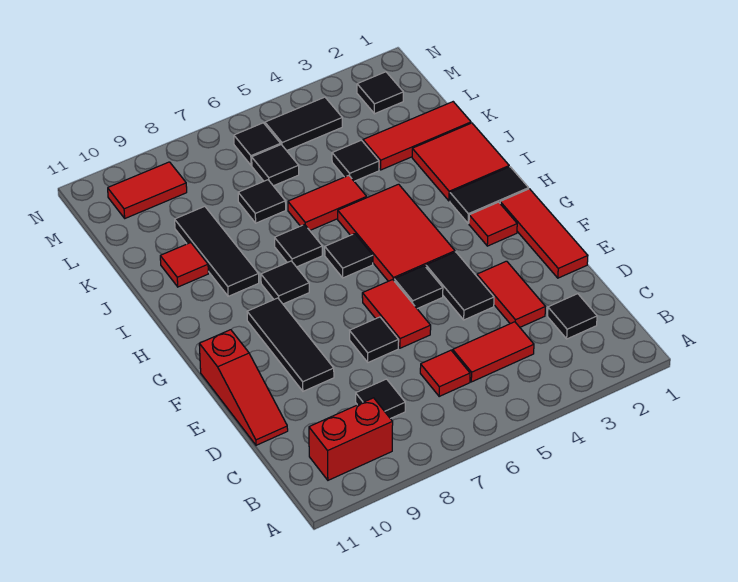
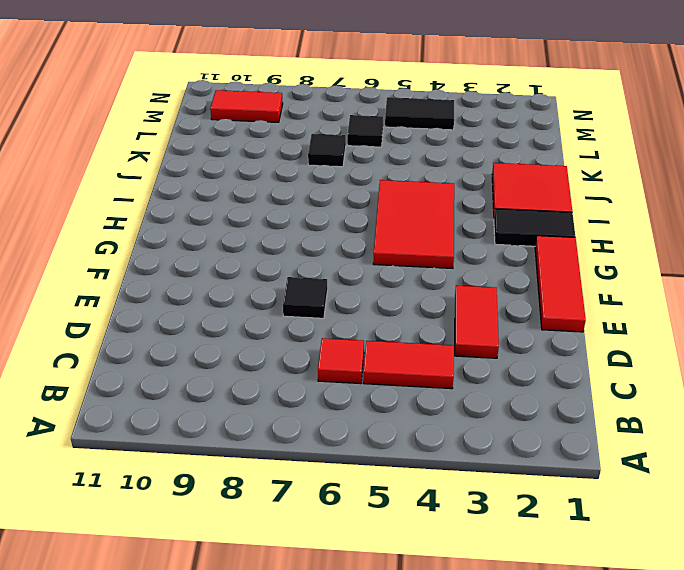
none -> red brick B9:B10 level 1
none -> black tile C2 level 1
none -> black tile C8 level 1
none -> red slope D11:F11 level 1 top F

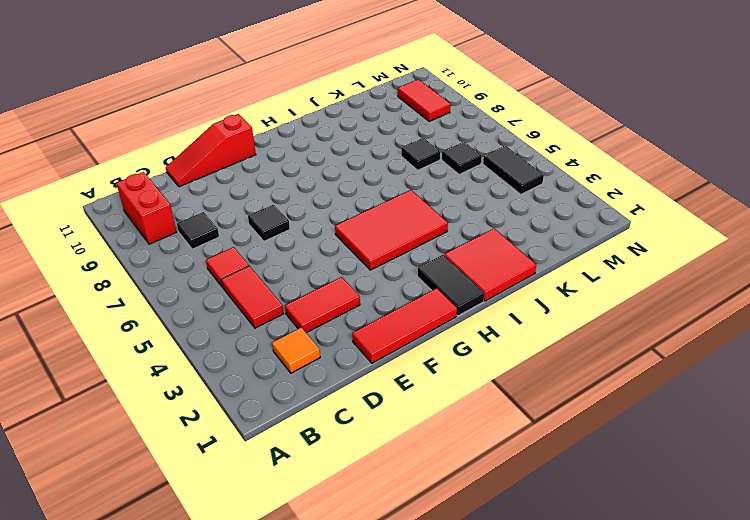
orange tile C2 level 1 -> black tile C2 level 1
none -> black tile E4:F4 level 1
none -> red tile E6:F6 level 1
none -> black tile E9:G9 level 1
none -> black tile F5 level 1

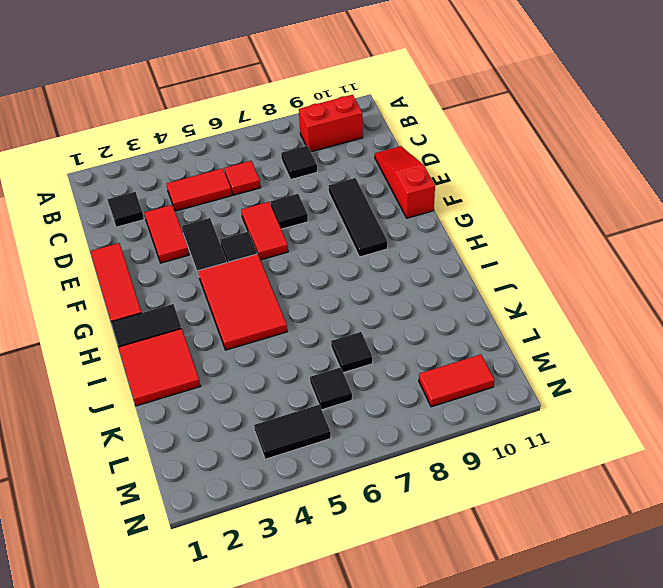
none -> red tile G2 level 1
none -> black tile H6 level 1
none -> black tile H8 level 1
none -> black tile I7 level 1

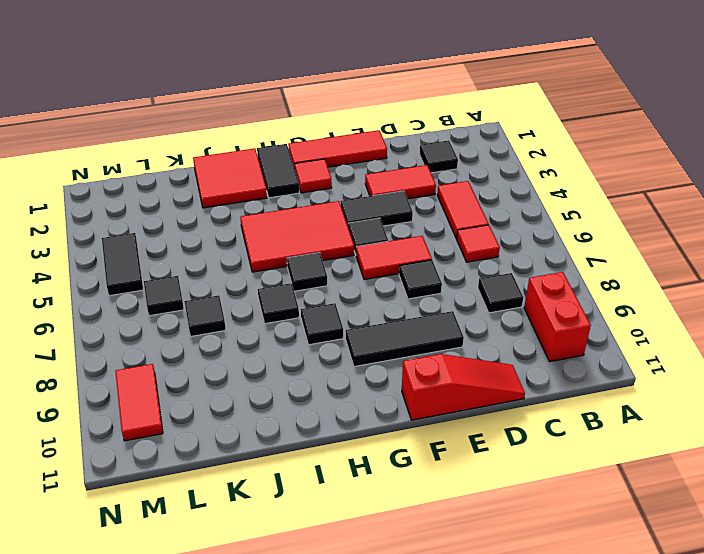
none -> black tile I9:K9 level 1
none -> red tile J5:J6 level 1
none -> red tile J10 level 1
none -> red tile K1:K3 level 1

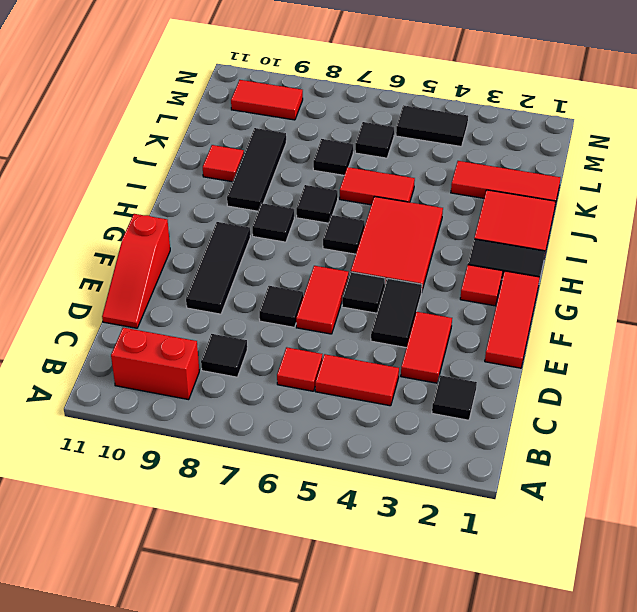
none -> black tile K4 level 1
none -> black tile M2 level 1
none -> black tile M6 level 1

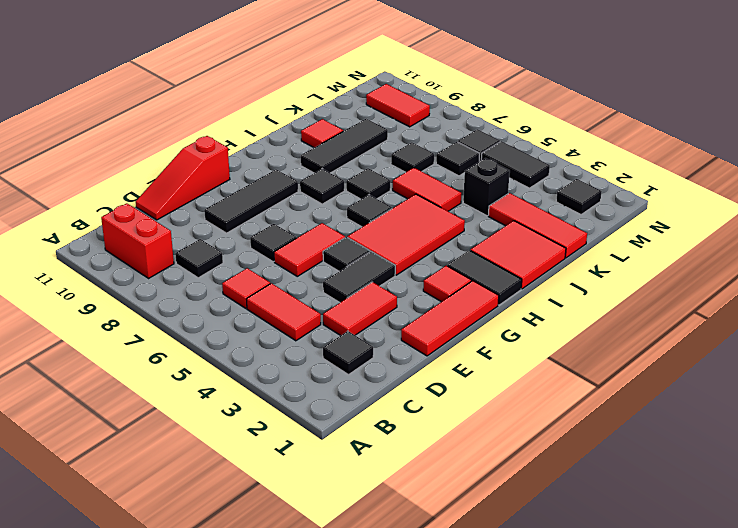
black brick K4 level 1 -> black tile K4 level 1

